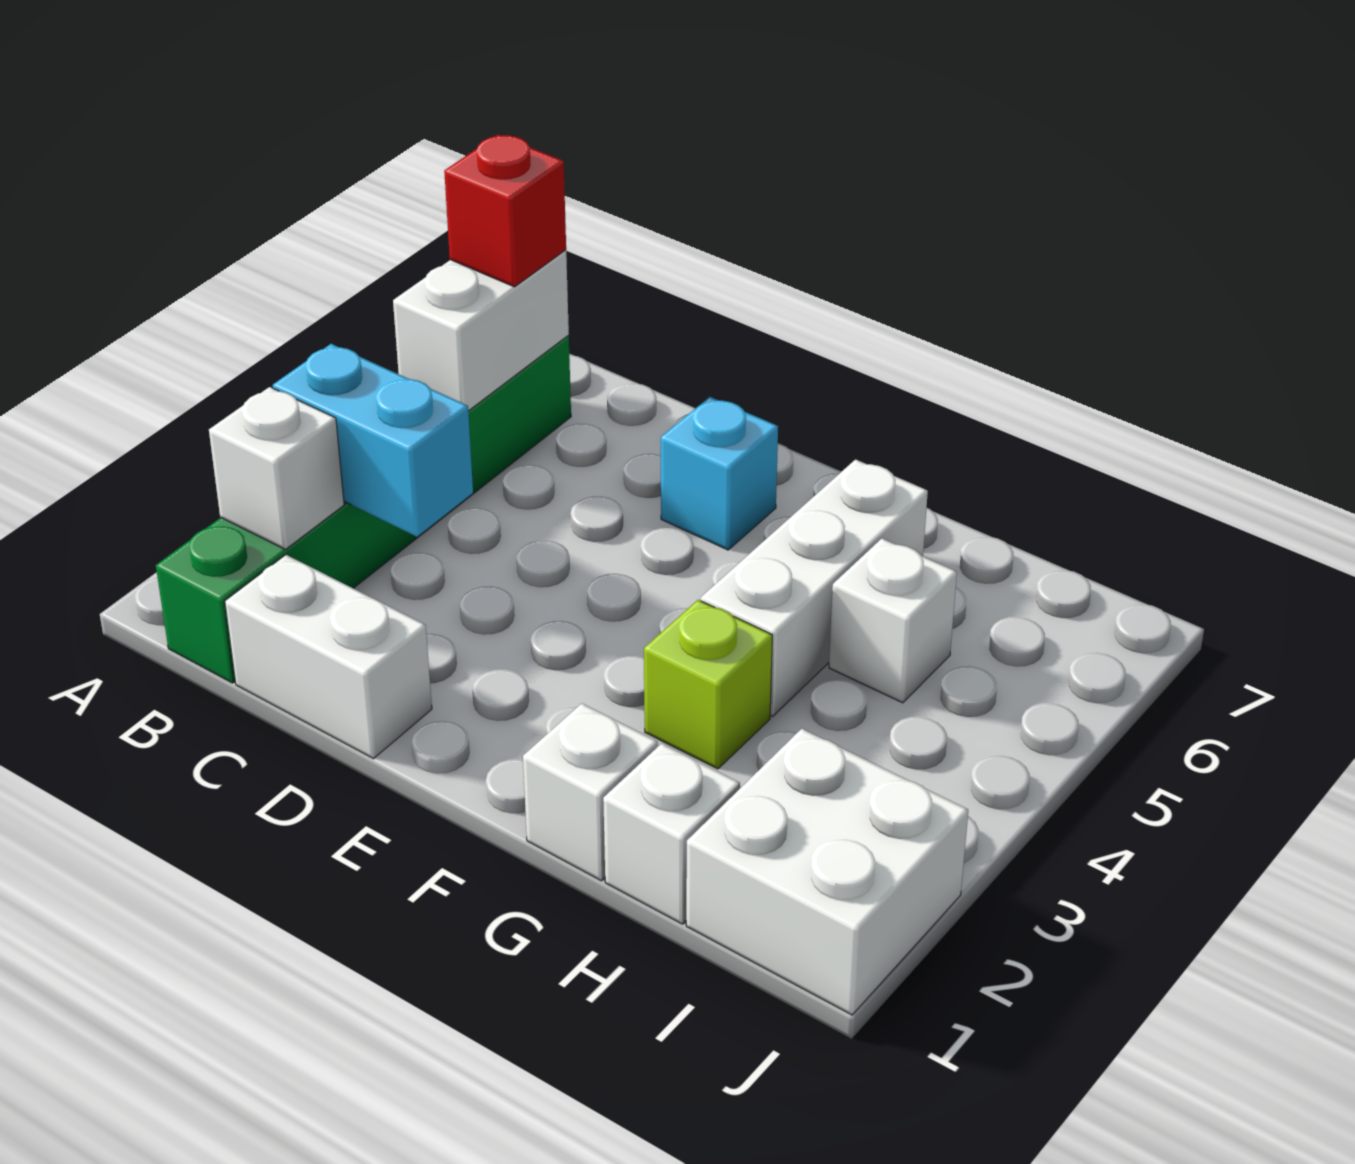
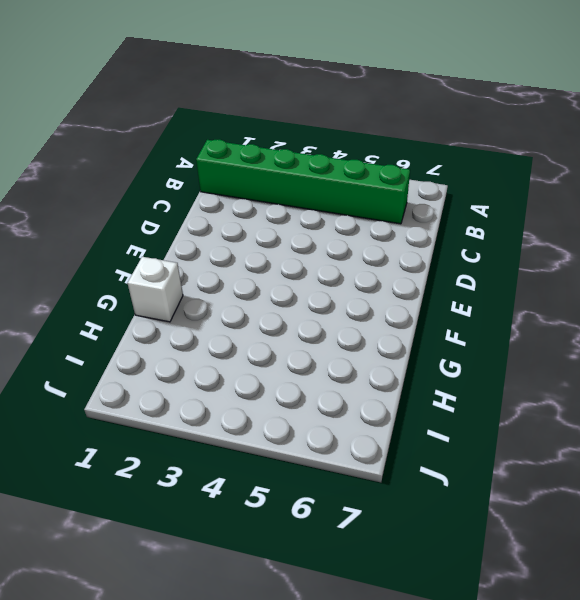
none -> white brick C1:D1 level 1
none -> cyan brick E6 level 1
none -> lime brick G3 level 1

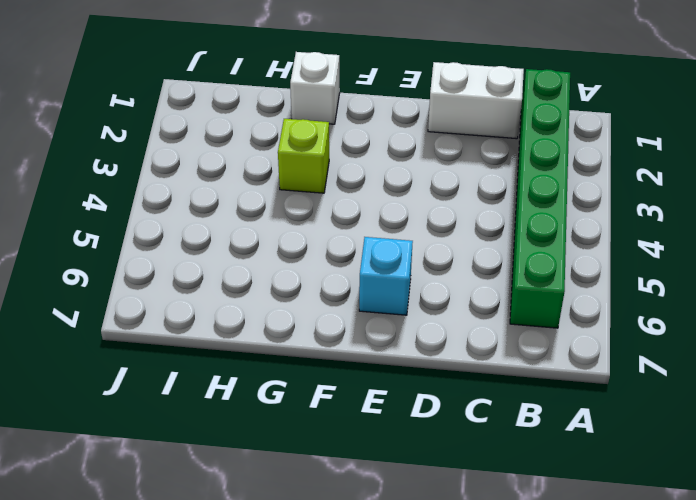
none -> white brick G4:G6 level 1
none -> white brick H1 level 1
none -> white brick H5 level 1

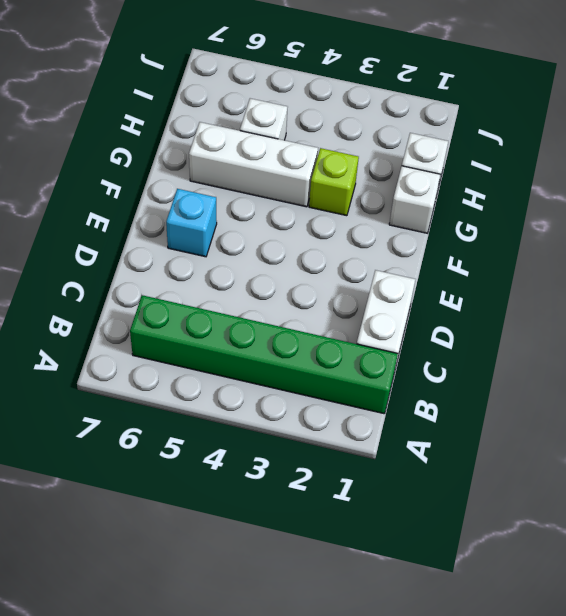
none -> white brick I1:J2 level 1
none -> white brick B2 level 2
none -> cyan brick B3:C3 level 2

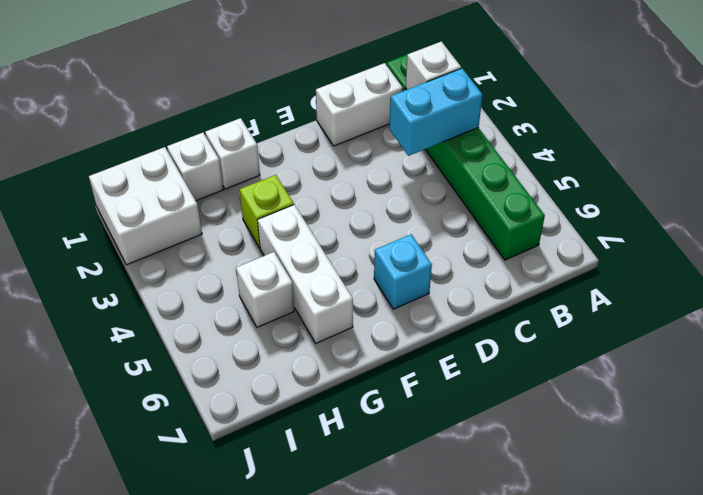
none -> white brick B5:B6 level 2
none -> red brick B6 level 3

